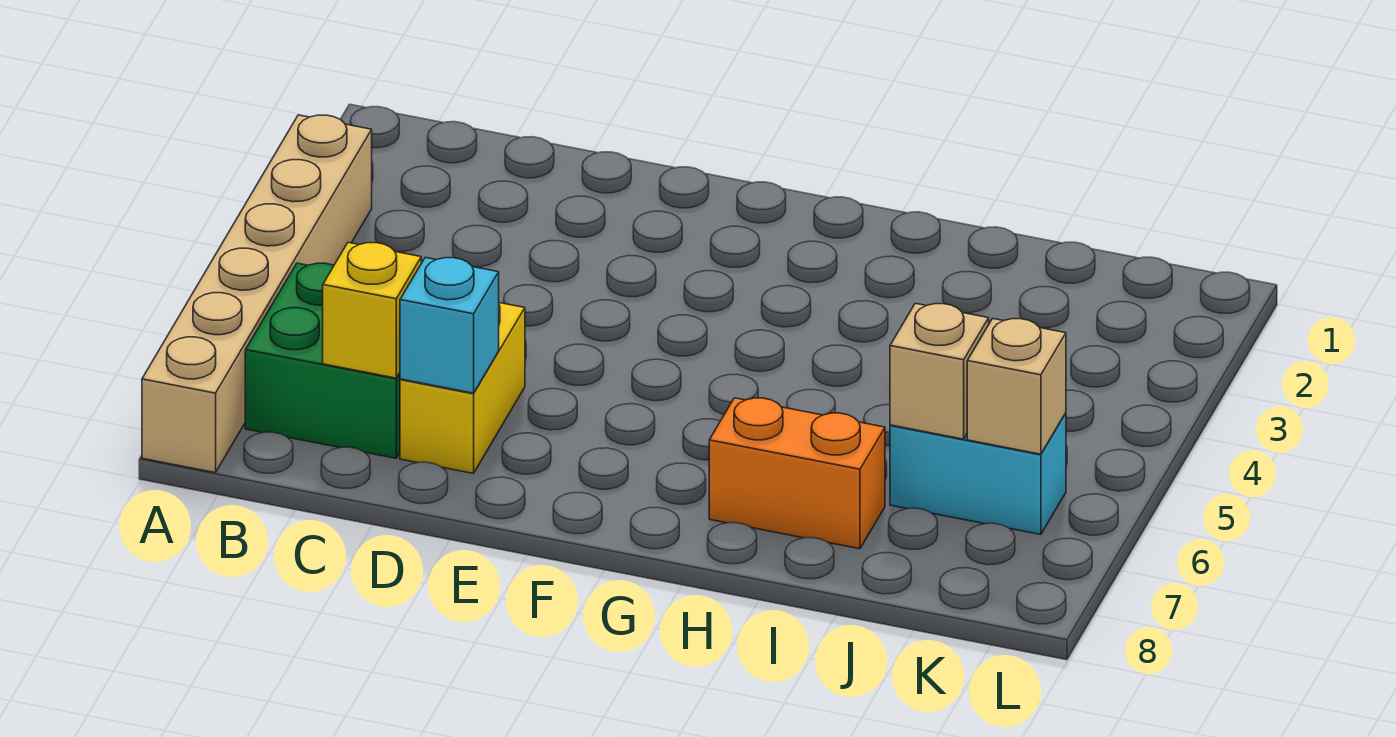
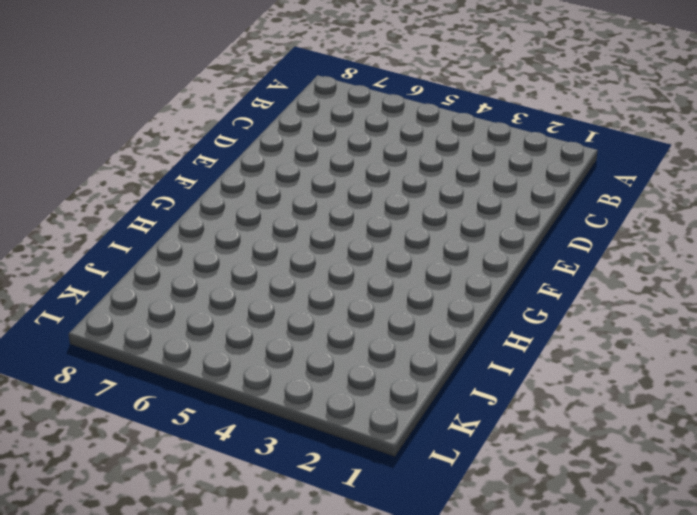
none -> tan brick A3:A8 level 1
none -> green brick B6:C7 level 1

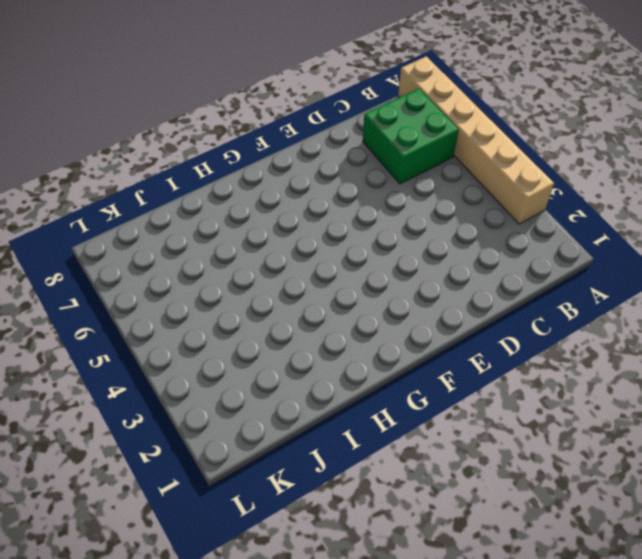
none -> yellow brick D6:D7 level 1
none -> orange brick H7:I7 level 1

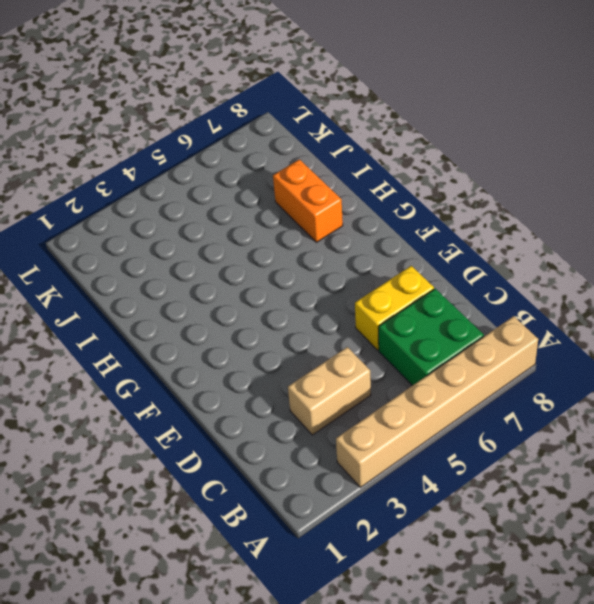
tan brick C3:C4 level 1 -> none
none -> cyan brick J6:K6 level 1
none -> yellow brick C7 level 2

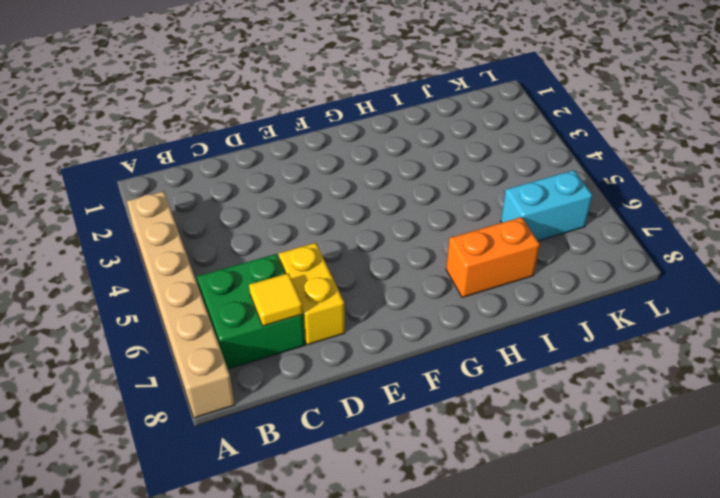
yellow tile C7 level 2 -> yellow brick C7 level 2
none -> cyan brick D7 level 2
none -> tan brick J6 level 2

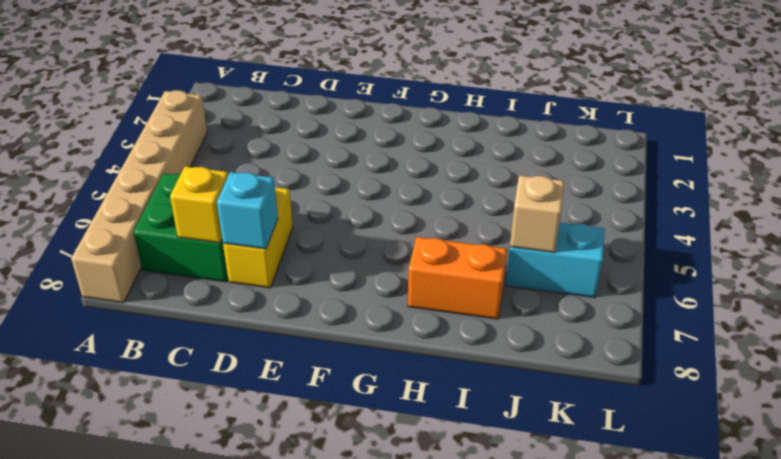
none -> tan brick K6 level 2

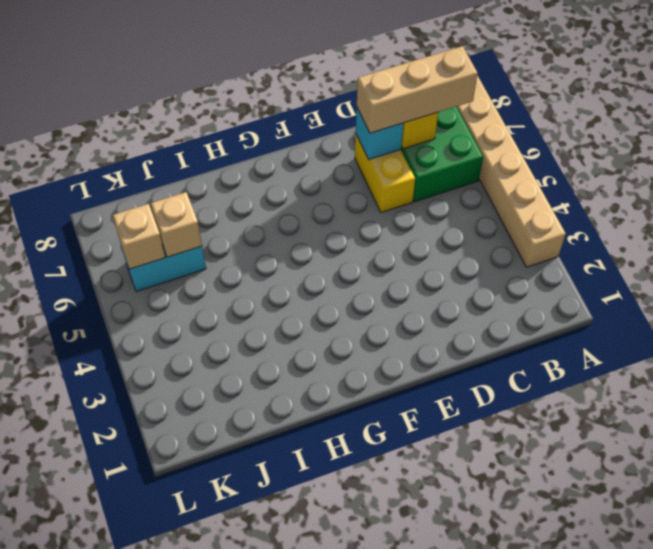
tan brick B7:D7 level 3 -> none
none -> orange brick H7:I7 level 1

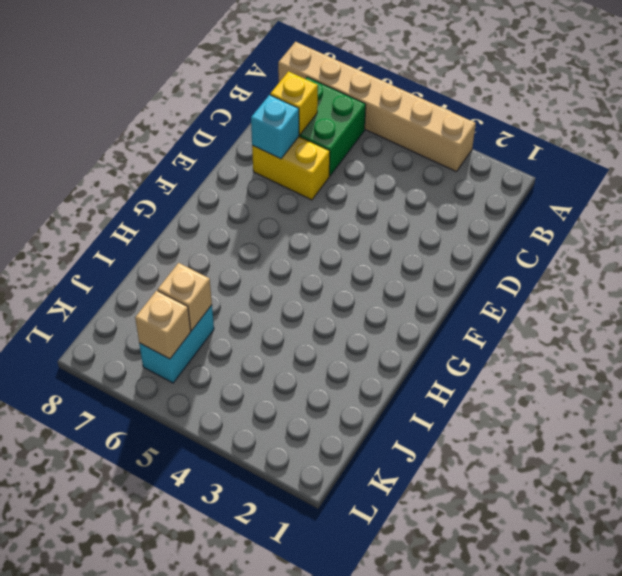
none -> orange brick H7:I7 level 1

